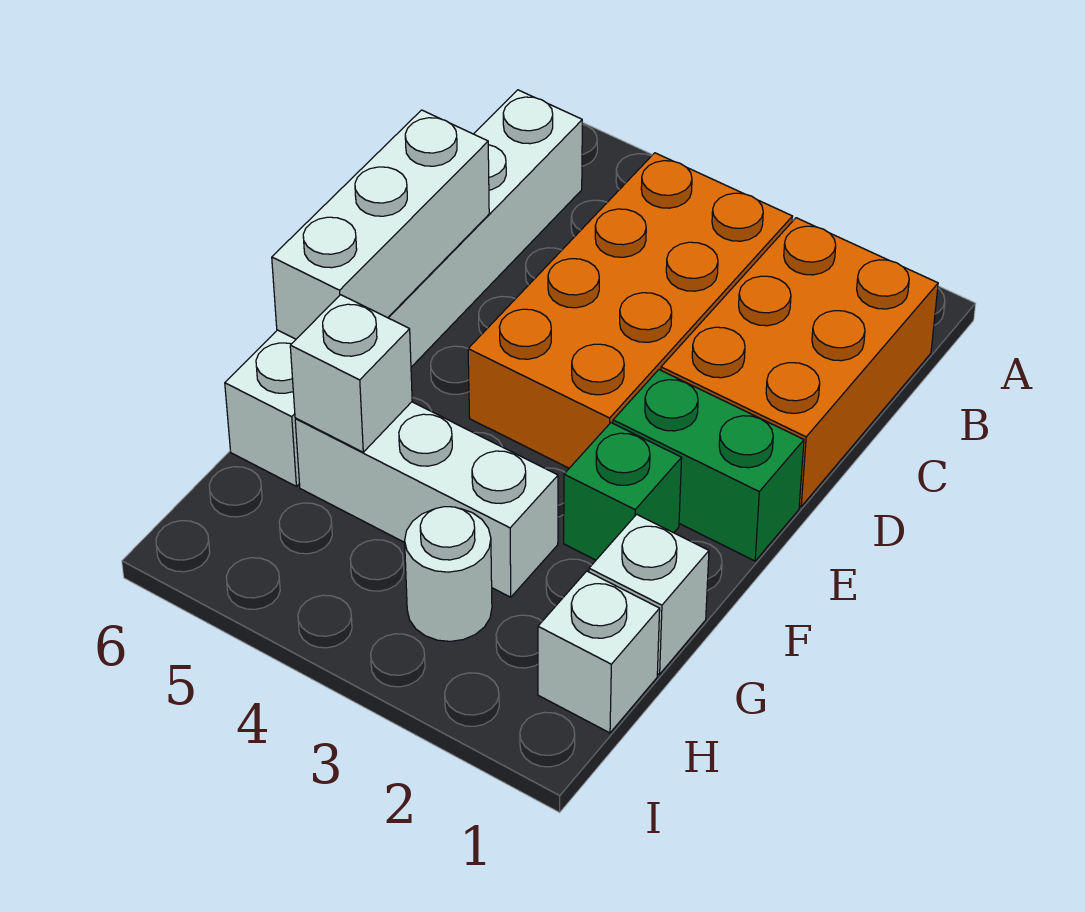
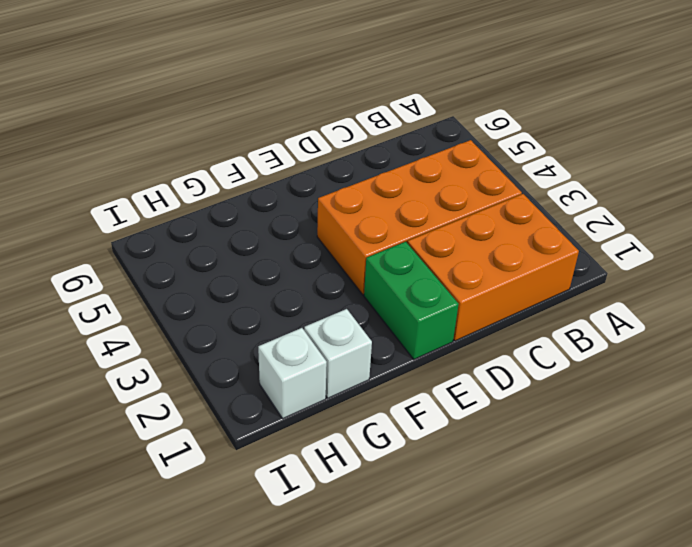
none -> white brick B6:G6 level 1
none -> green brick F2 level 1

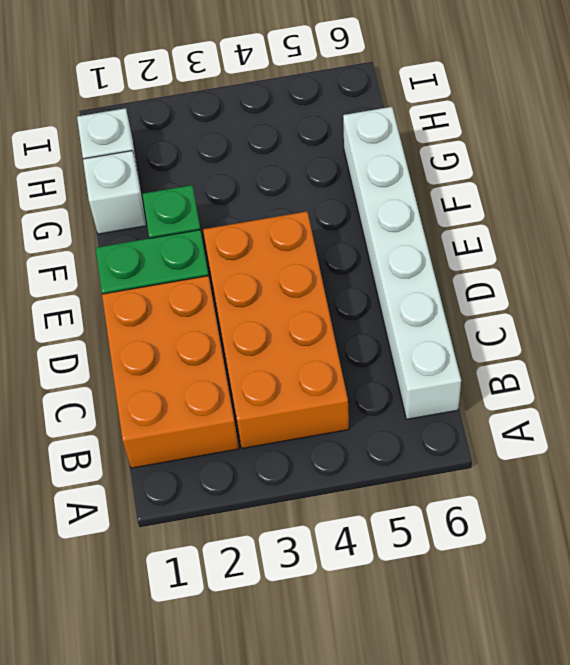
none -> white brick G3:G5 level 1
none -> white round brick H3 level 1

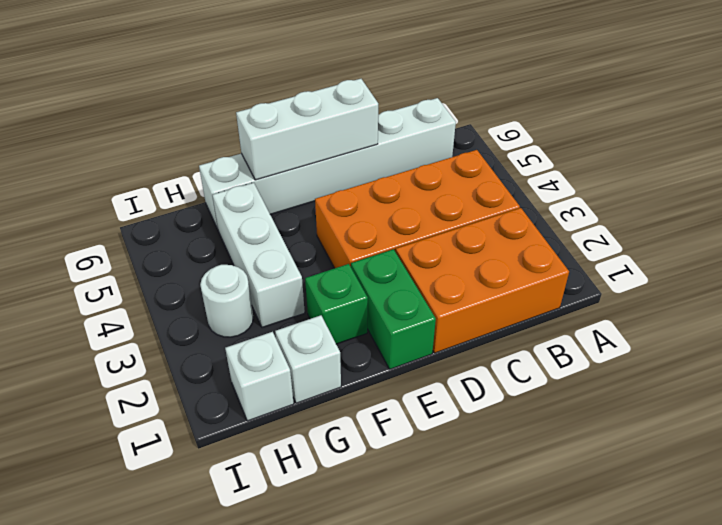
none -> white brick G5 level 2

